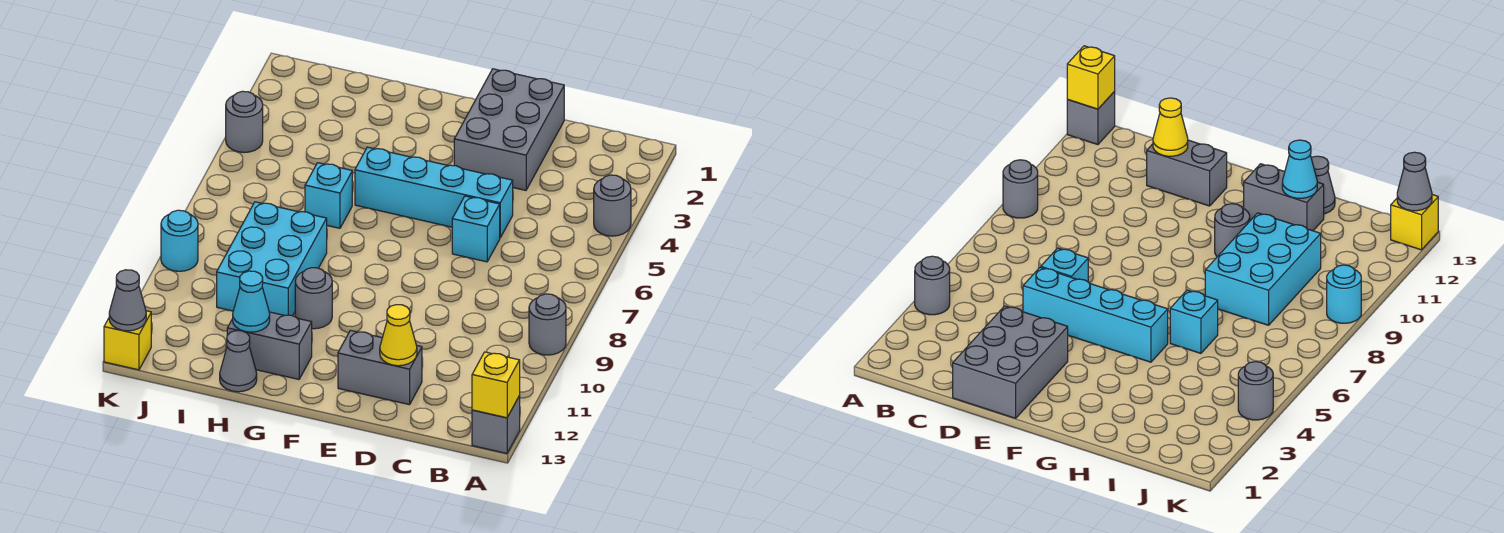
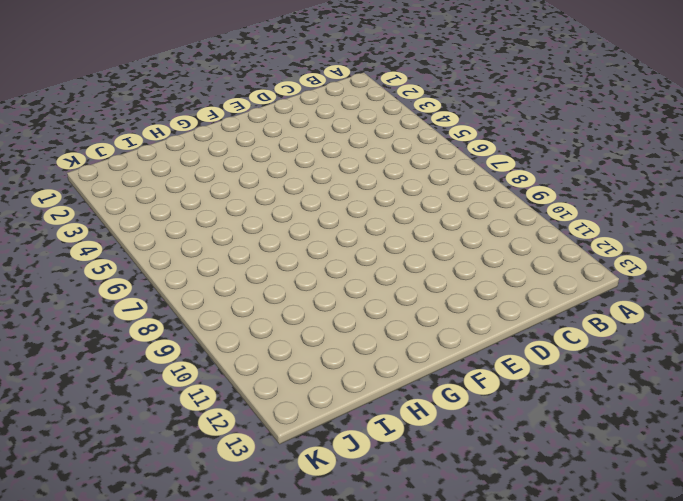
none -> grey round brick A4 level 1
none -> grey round brick A9 level 1
none -> grey brick A13 level 1

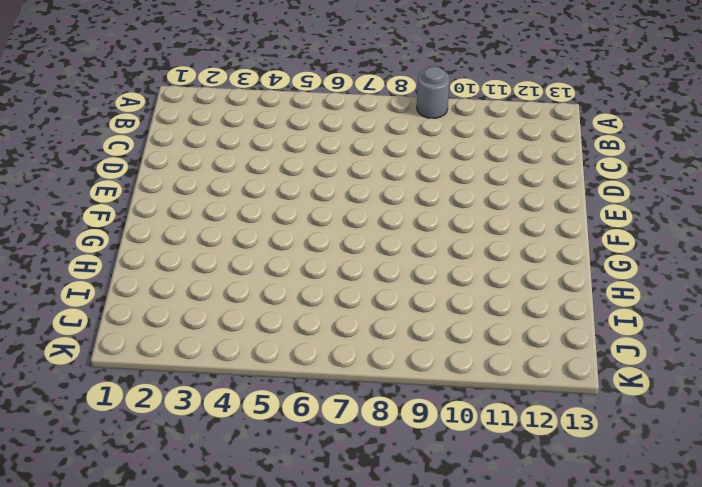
none -> grey round brick A4 level 1
none -> grey brick A13 level 1
none -> grey brick D1:E3 level 1

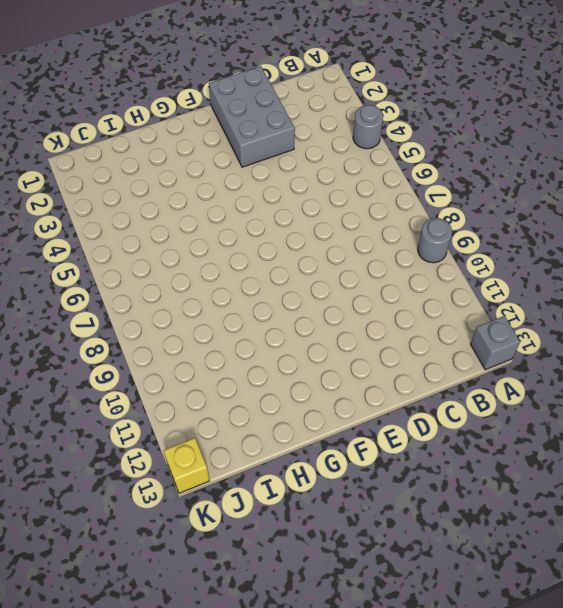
none -> cyan brick D5:G5 level 1
none -> cyan brick D6 level 1
none -> grey brick D12:E12 level 1

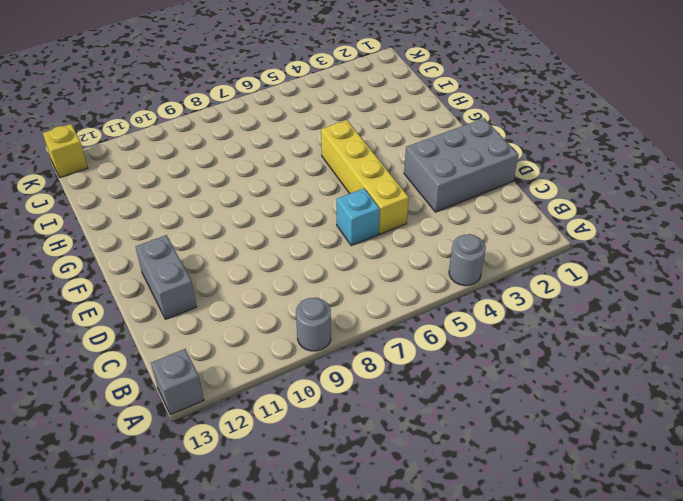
yellow brick D5:G5 level 1 -> cyan brick D5:G5 level 1
none -> grey round brick G10 level 1
none -> grey brick G12:H12 level 1
none -> cyan brick H6 level 1

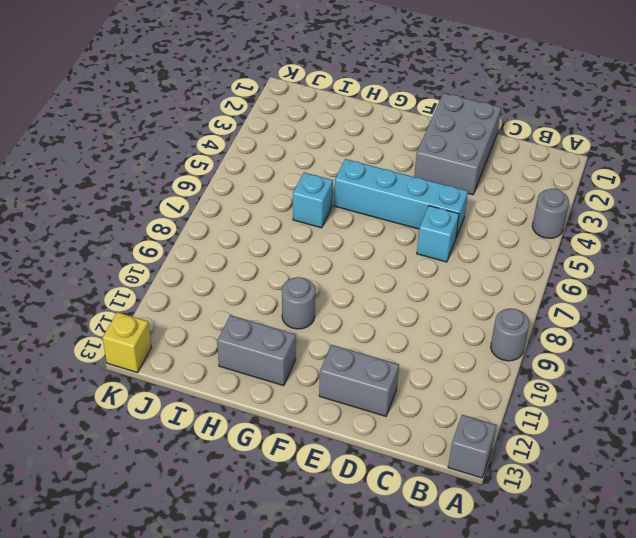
none -> cyan brick H8:I10 level 1
none -> grey cone H13 level 1
none -> grey round brick K4 level 1

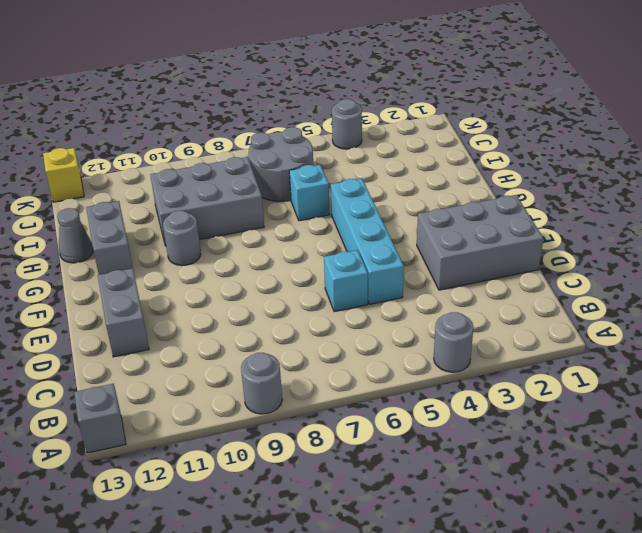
grey brick H8:I10 level 1 -> cyan brick H8:I10 level 1
grey round brick I6:J7 level 1 -> none
none -> cyan round brick K9 level 1
none -> yellow brick A13 level 2
none -> yellow cone D12 level 2

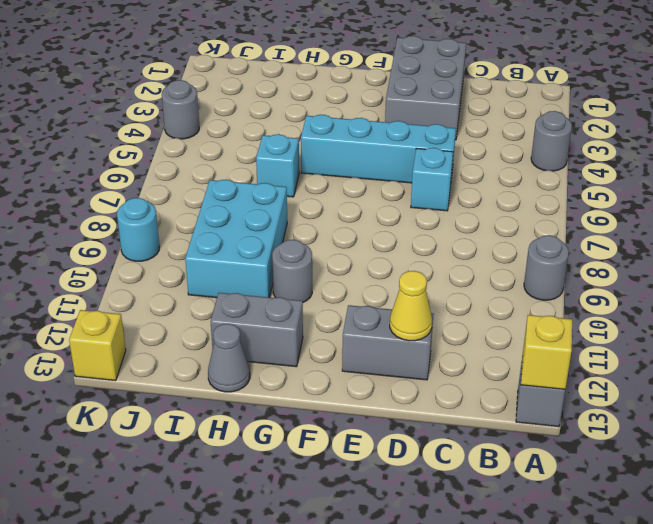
none -> cyan cone H12 level 2
none -> grey cone K13 level 2

